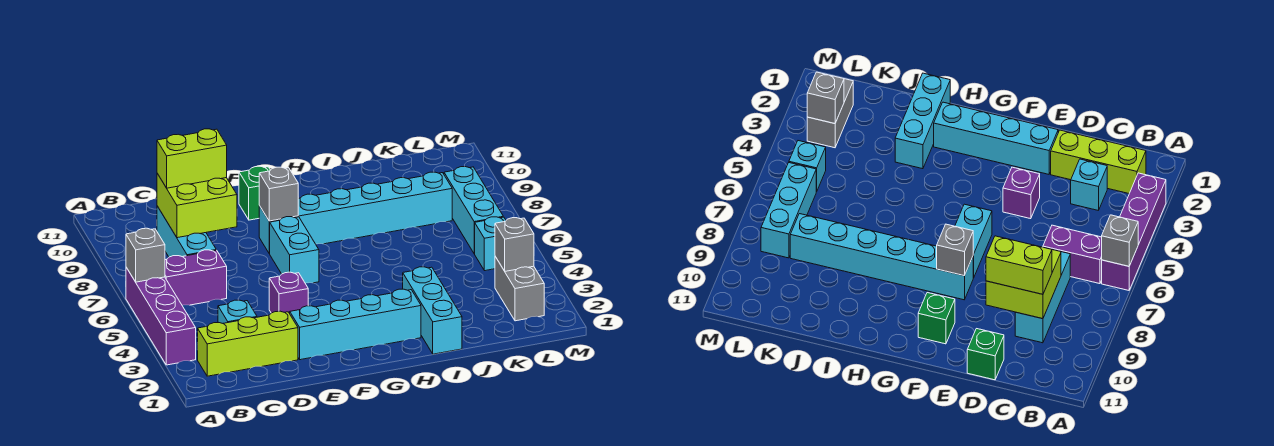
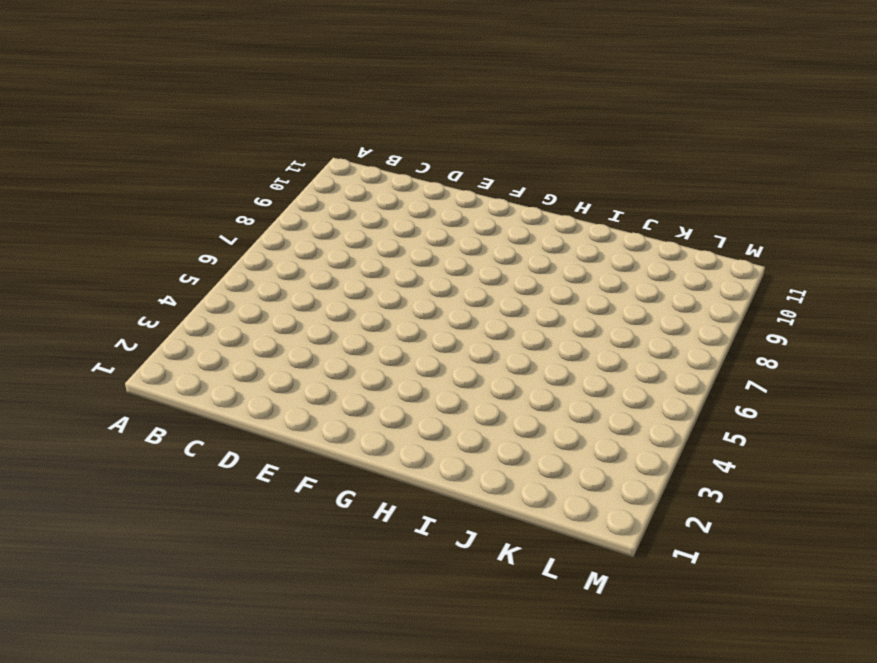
none -> purple brick A3:A6 level 1
none -> lime brick B2:D2 level 1
none -> purple brick B6:C6 level 1

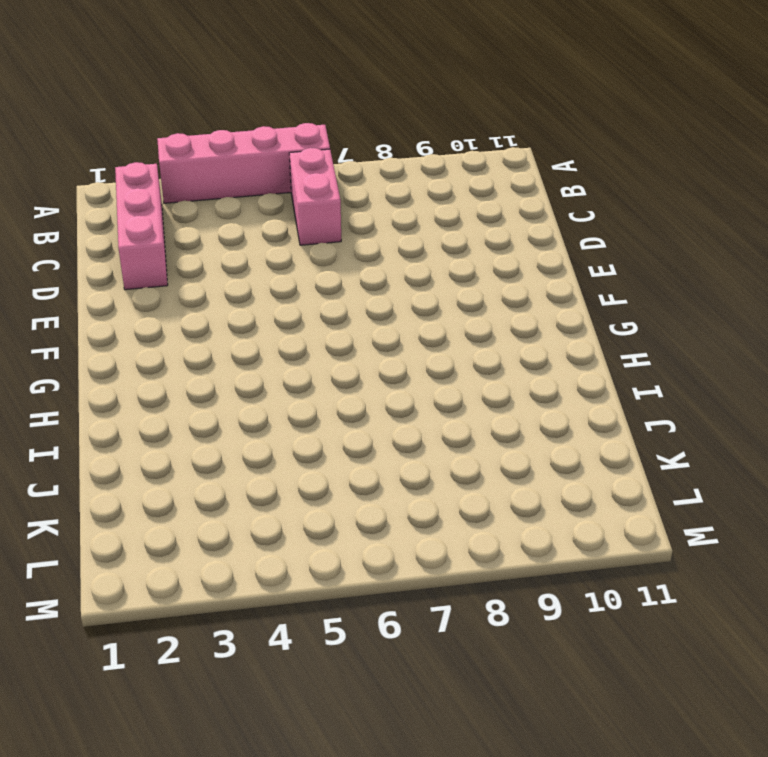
pink brick A3:A6 level 1 -> purple brick A3:A6 level 1
pink brick B2:D2 level 1 -> lime brick B2:D2 level 1
pink brick B6:C6 level 1 -> purple brick B6:C6 level 1
none -> cyan brick C3 level 1
none -> cyan brick C7:C9 level 1
none -> green brick D11 level 1

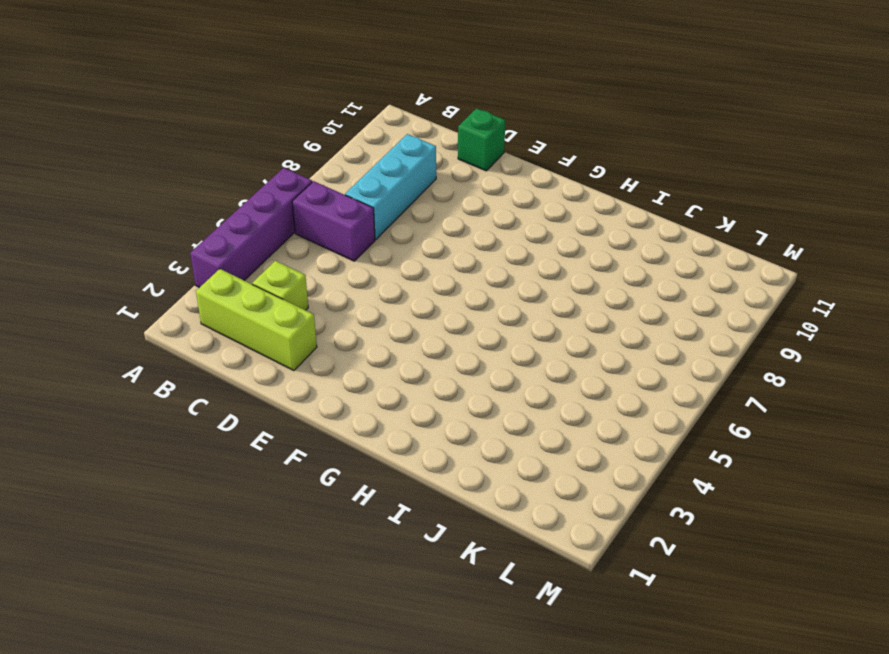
lime brick C3 level 1 -> cyan brick C3 level 1
none -> cyan brick E2:H2 level 1
none -> purple brick E4 level 1
none -> cyan brick F6:F7 level 1

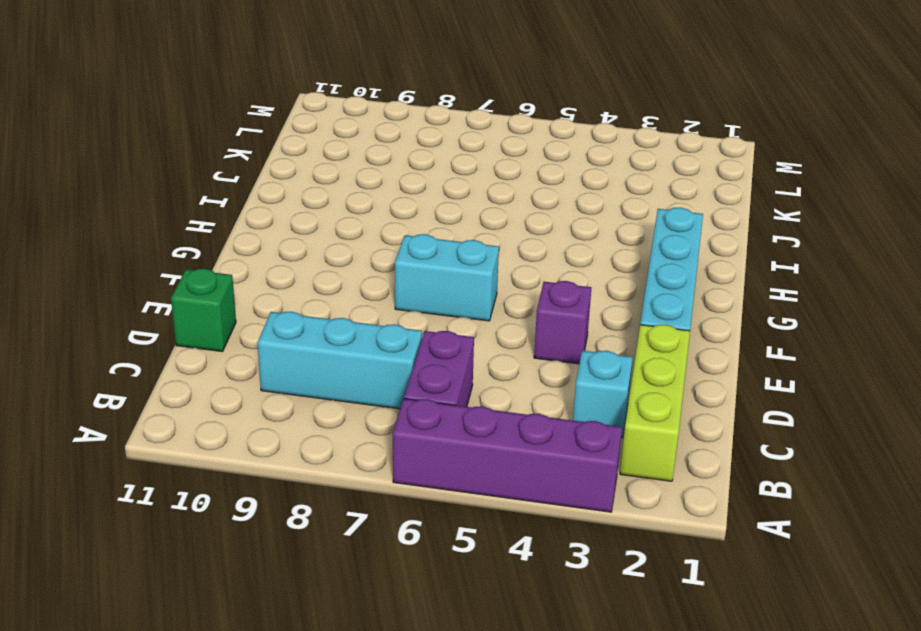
none -> cyan brick F8:K8 level 1
none -> green brick F10 level 1
none -> cyan brick I1:I3 level 1

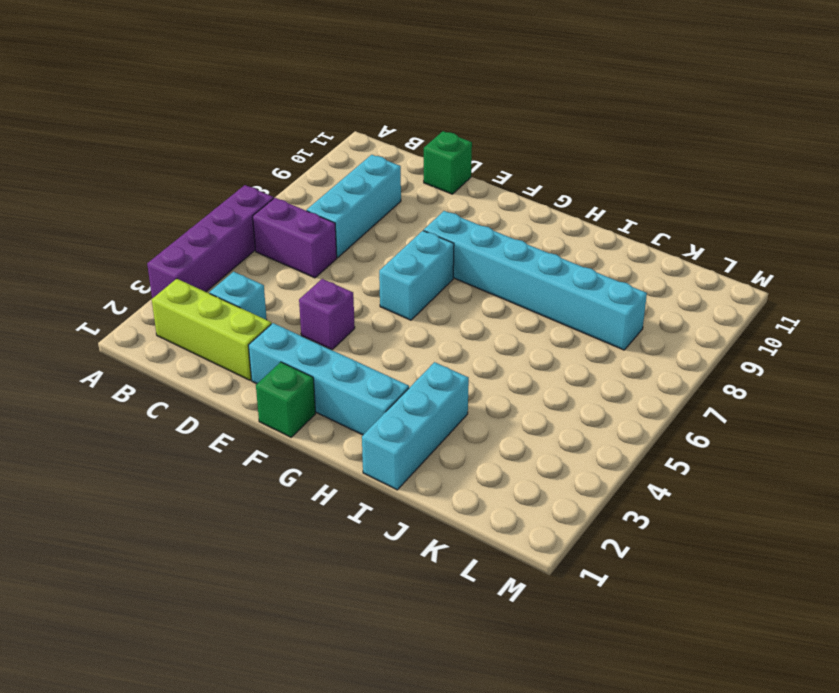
green brick F1 level 1 -> green brick F10 level 1
none -> grey brick L2:L3 level 1
none -> cyan brick L5 level 1
none -> cyan brick L6:L8 level 1

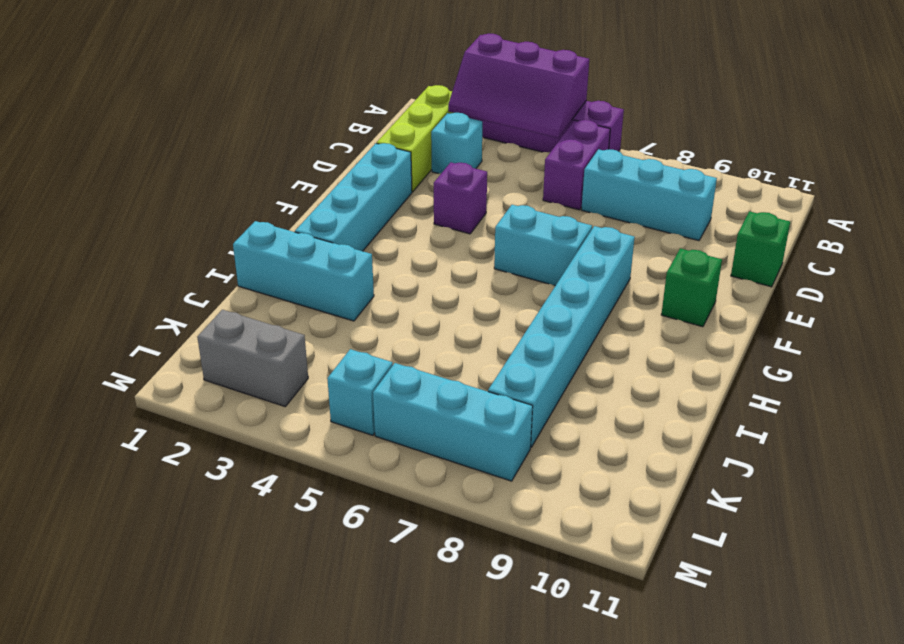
purple slope A3:B5 level 2 top A -> none
none -> grey brick A6 level 2
none -> lime brick C8:D9 level 2
none -> grey brick F8 level 2

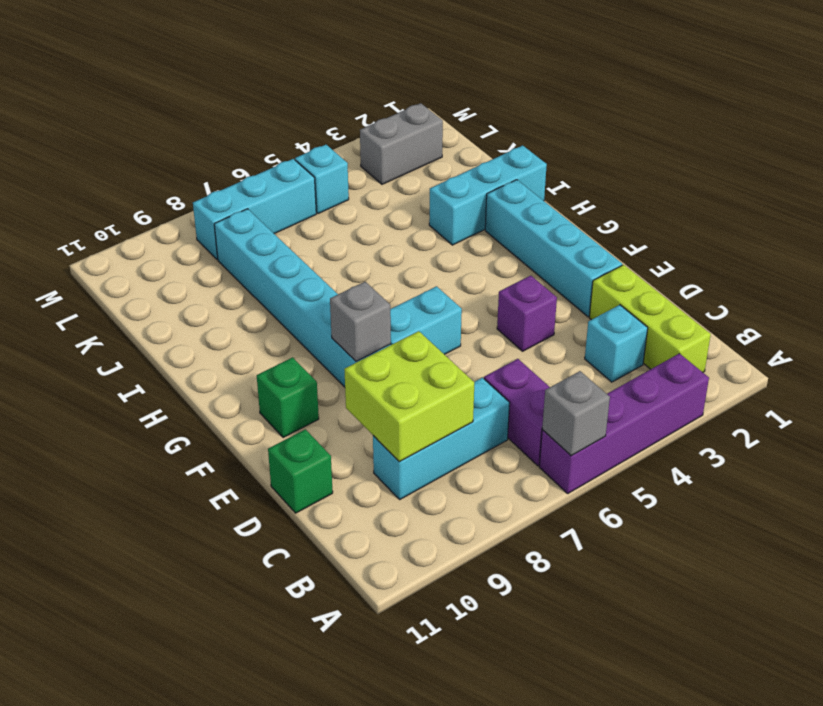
none -> grey brick L3 level 2
none -> lime brick C9:D9 level 3

